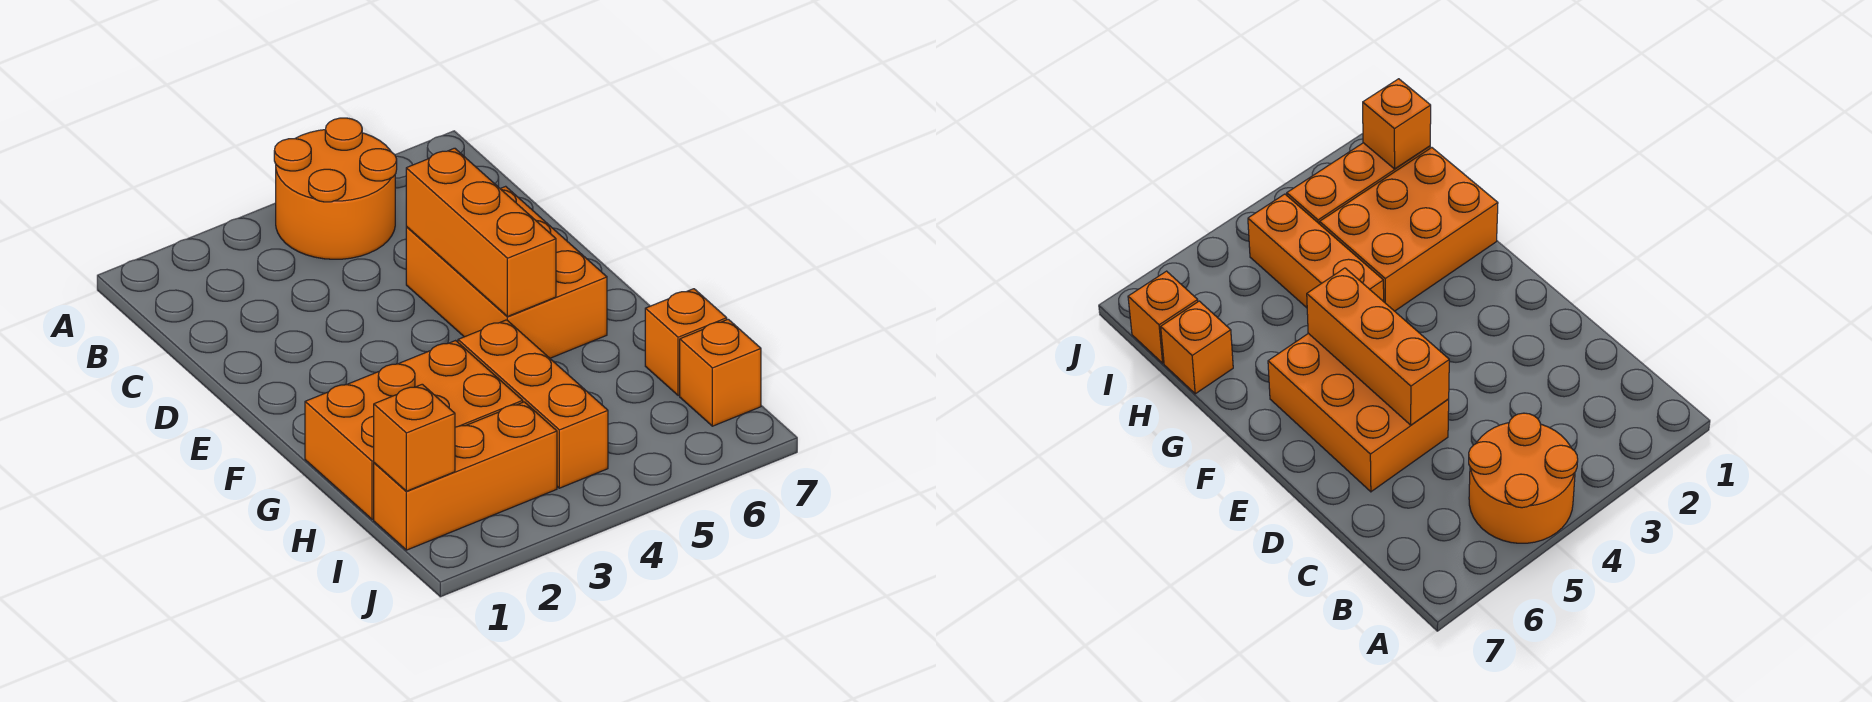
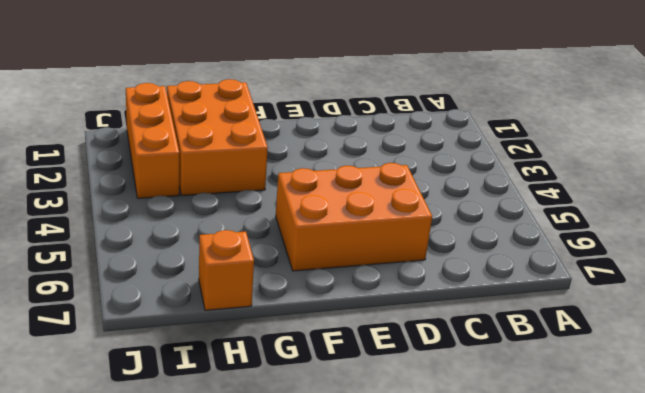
none -> orange round brick A4:B5 level 1
none -> orange brick G4:I4 level 1

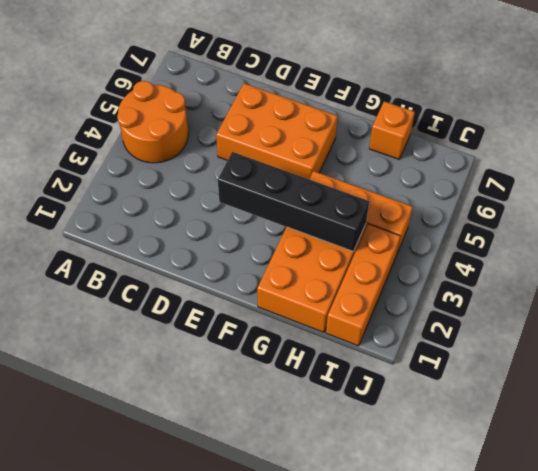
black brick E3:H3 level 2 -> none
none -> orange brick I7 level 1
none -> orange brick D5:F5 level 2

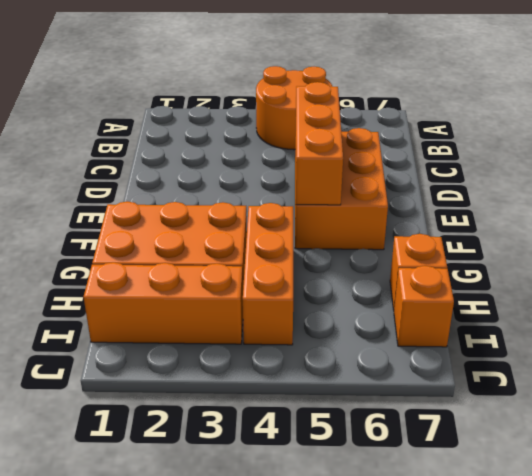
none -> orange brick I1 level 2

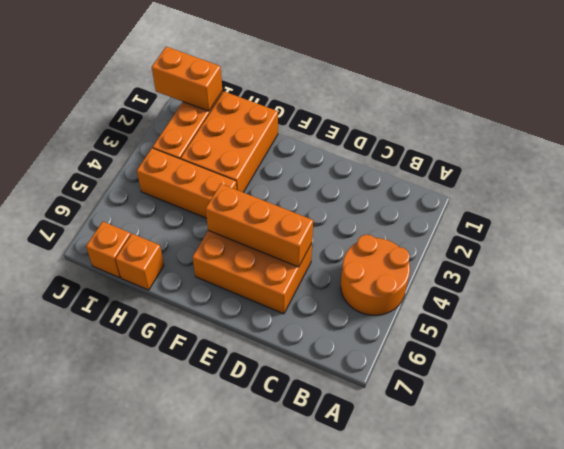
orange brick I1:J1 level 2 -> orange brick I1 level 2

